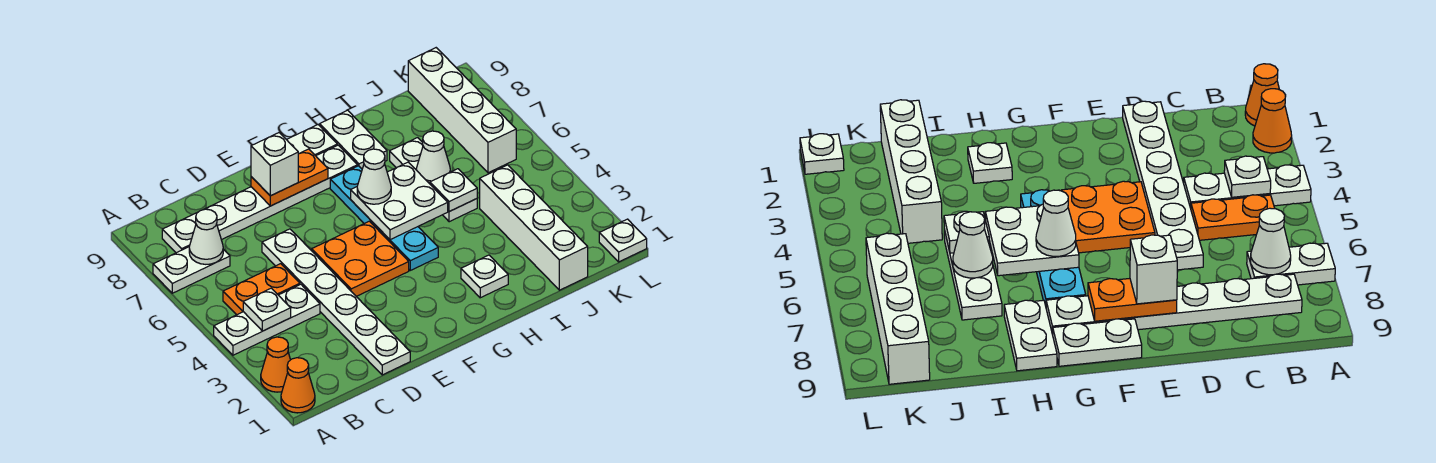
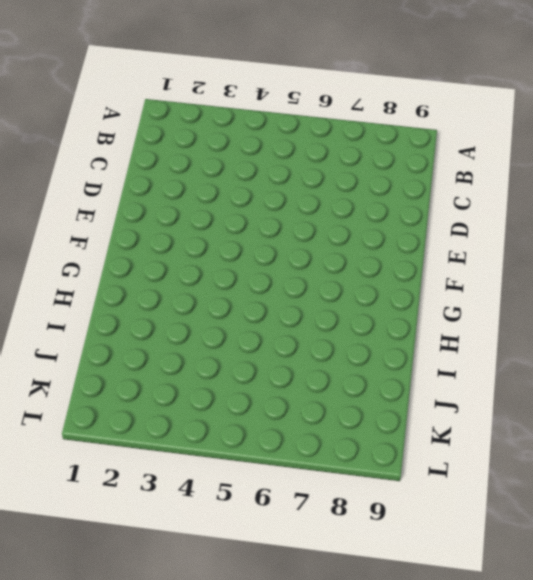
none -> orange cone A1 level 1
none -> orange cone A2 level 1
none -> white plate A4:C4 level 1

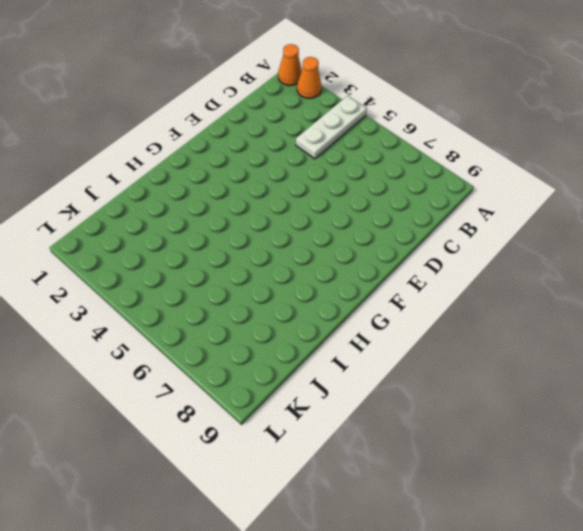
none -> white plate A7:B7 level 1
none -> orange plate B5:C5 level 1
none -> white plate B8:G8 level 1

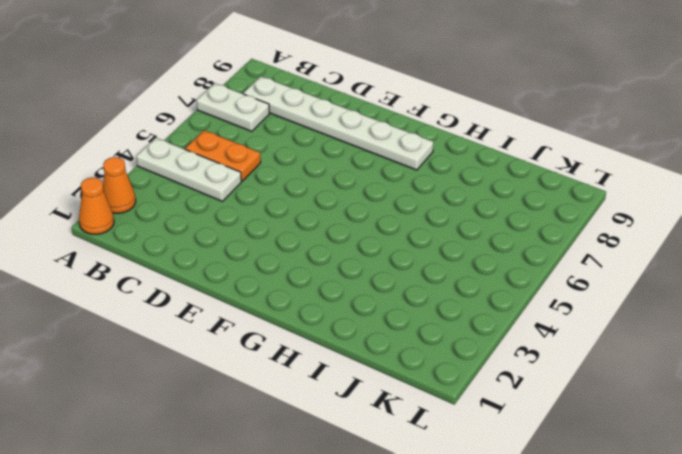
none -> white plate D1:D6 level 1
none -> orange plate E4:F5 level 1
none -> white plate F9:G9 level 1

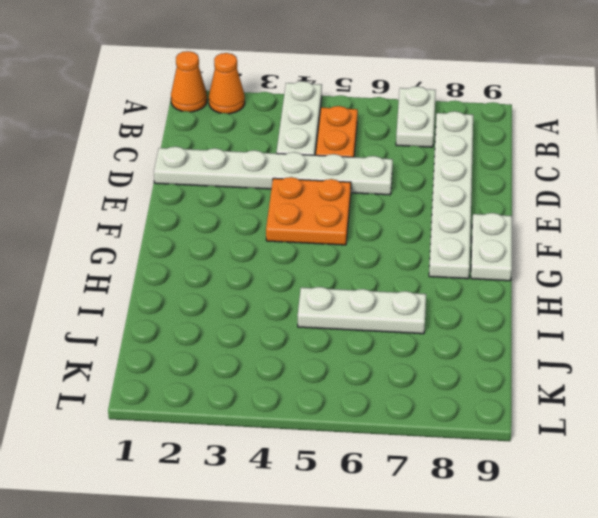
none -> cyan plate G4:G7 level 1
none -> white plate H2 level 1
none -> white plate H8:H9 level 1

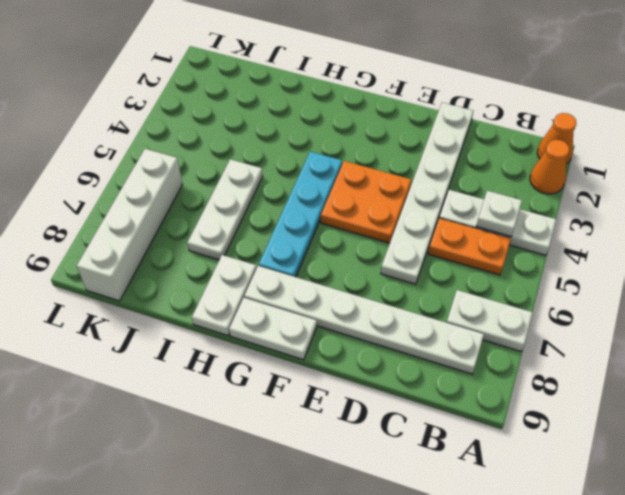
none -> white plate H2 level 1
none -> white brick J1:J4 level 1
none -> white plate L1 level 1

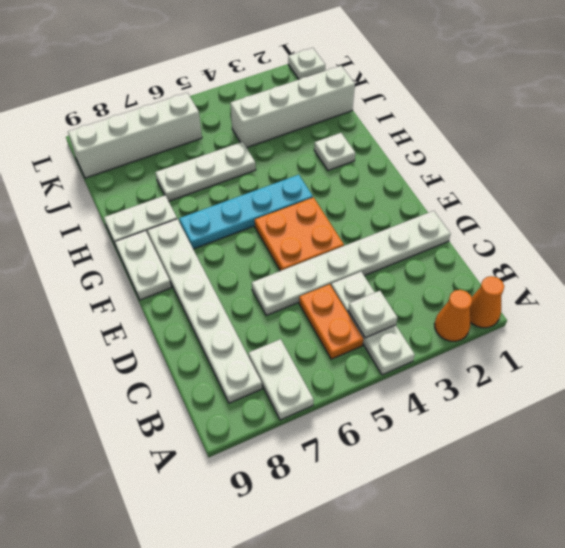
none -> white cone B7 level 2
none -> orange plate E8:F8 level 2
none -> white plate G5:H6 level 2

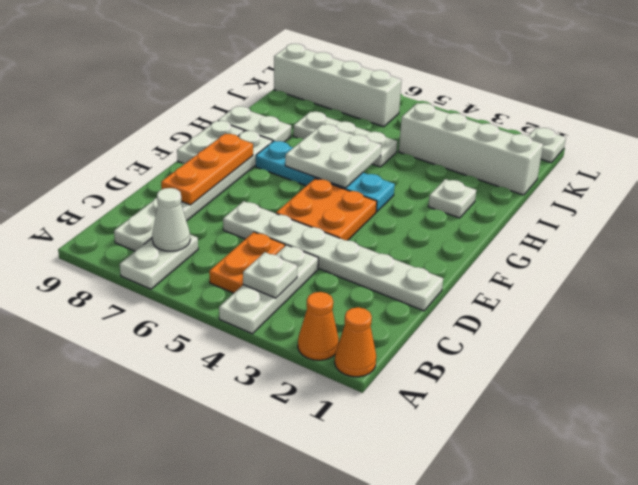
orange plate D8:F8 level 2 -> orange plate E8:F8 level 2
none -> white plate I5 level 2
none -> white cone I6 level 2
none -> white brick E8 level 3

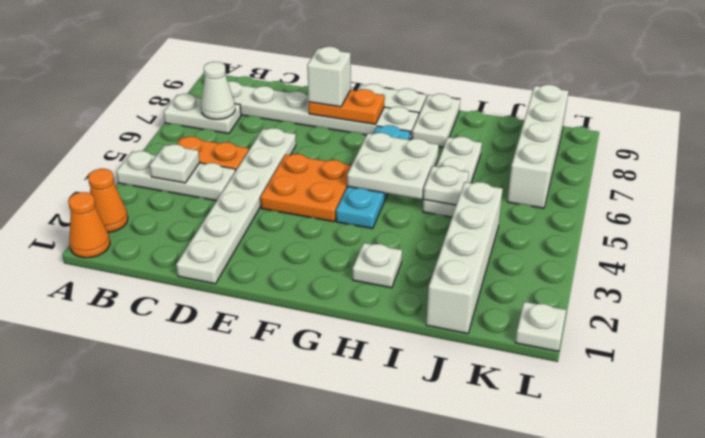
none -> white cone I6 level 2
none -> white cone G6 level 3

